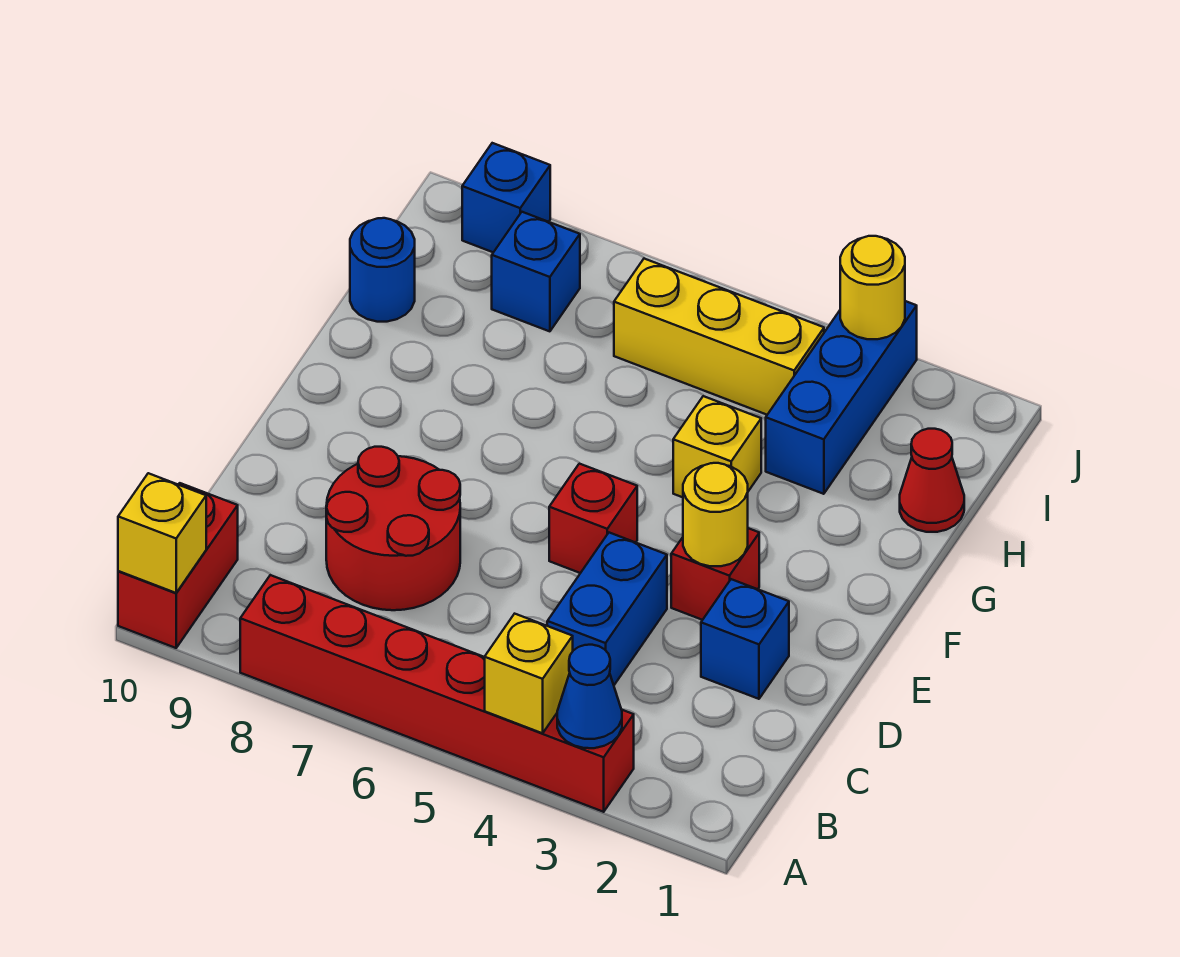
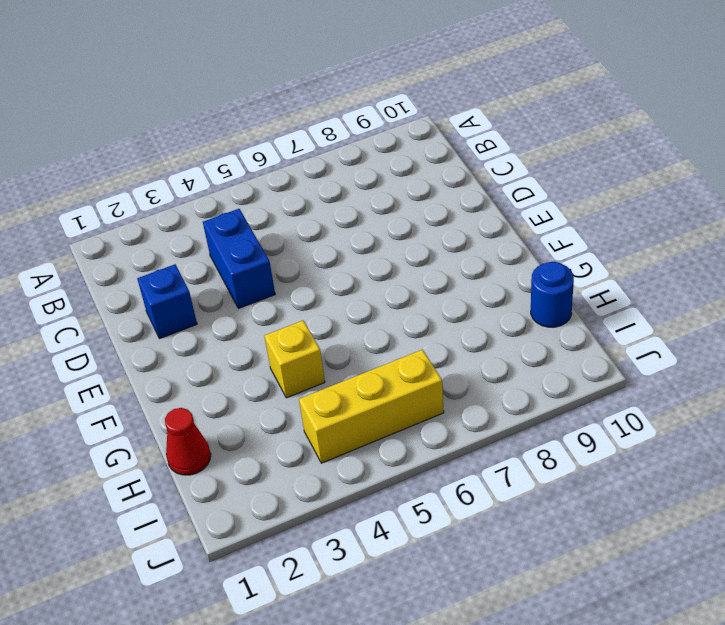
none -> red brick A3:A8 level 1
none -> red brick A10:B10 level 1
none -> red round brick C7:D8 level 1

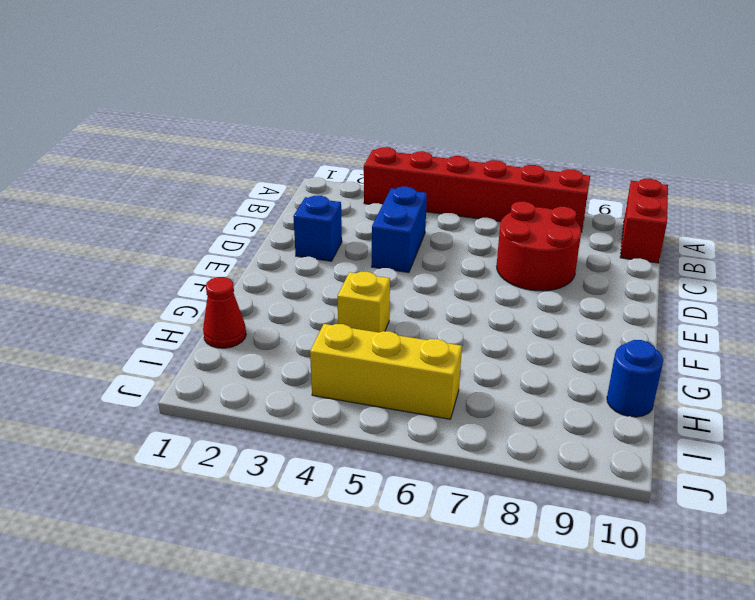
none -> red brick E3 level 1
none -> red brick E5 level 1
none -> blue brick H3:J3 level 1

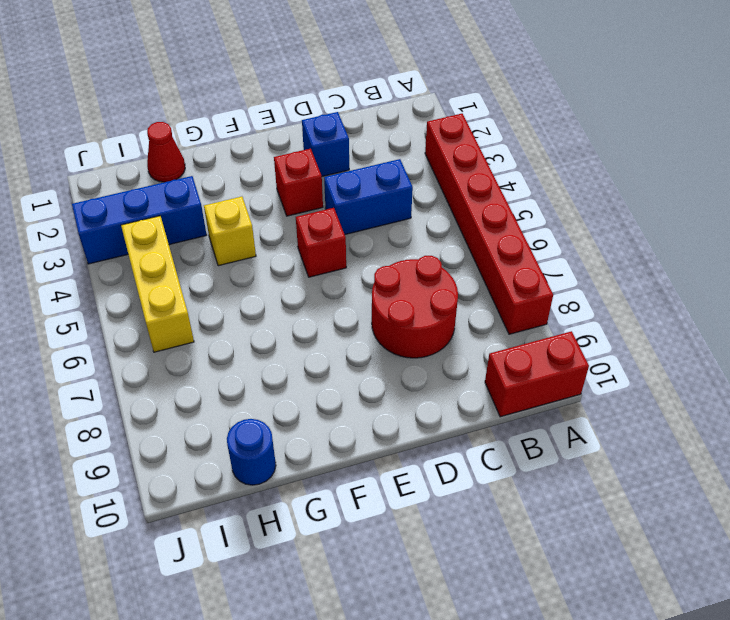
none -> blue brick I8 level 1
none -> blue brick J9 level 1
none -> blue cone A3 level 2

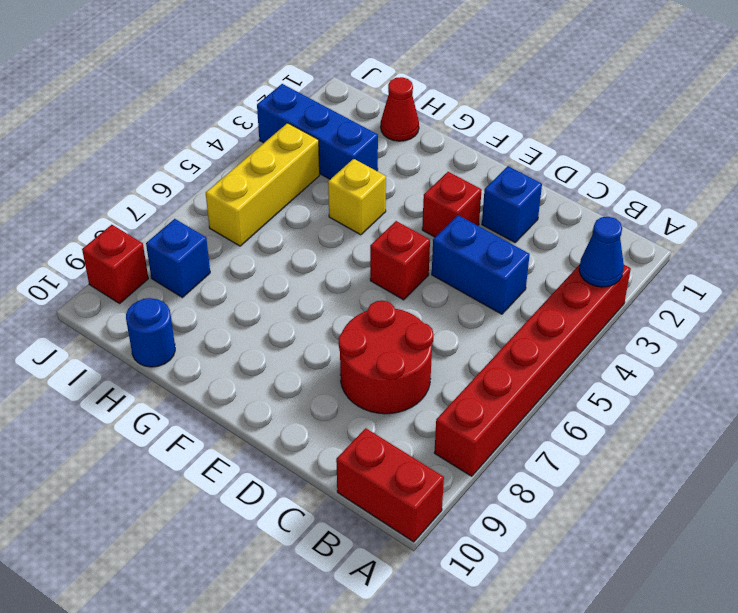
red brick J9 level 1 -> blue brick J9 level 1
none -> yellow brick A4 level 2
none -> yellow brick A10 level 2
none -> yellow round brick E3 level 2

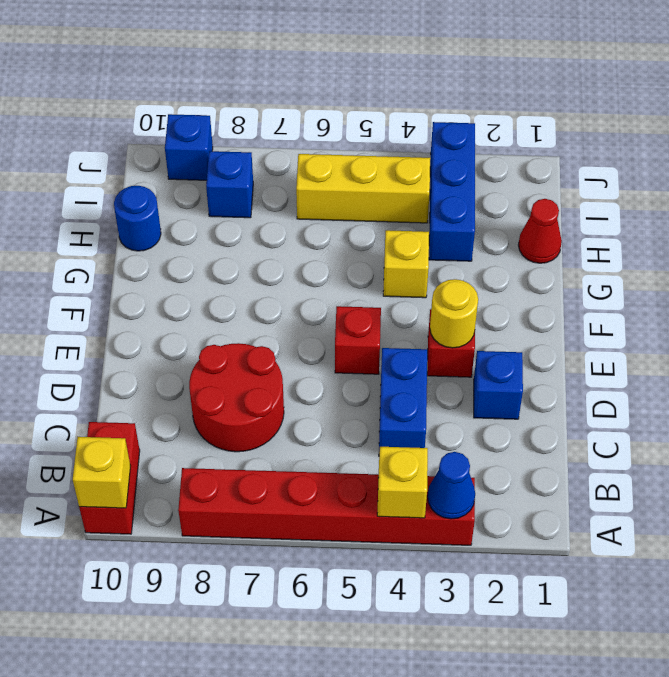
none -> yellow round brick J3 level 2

